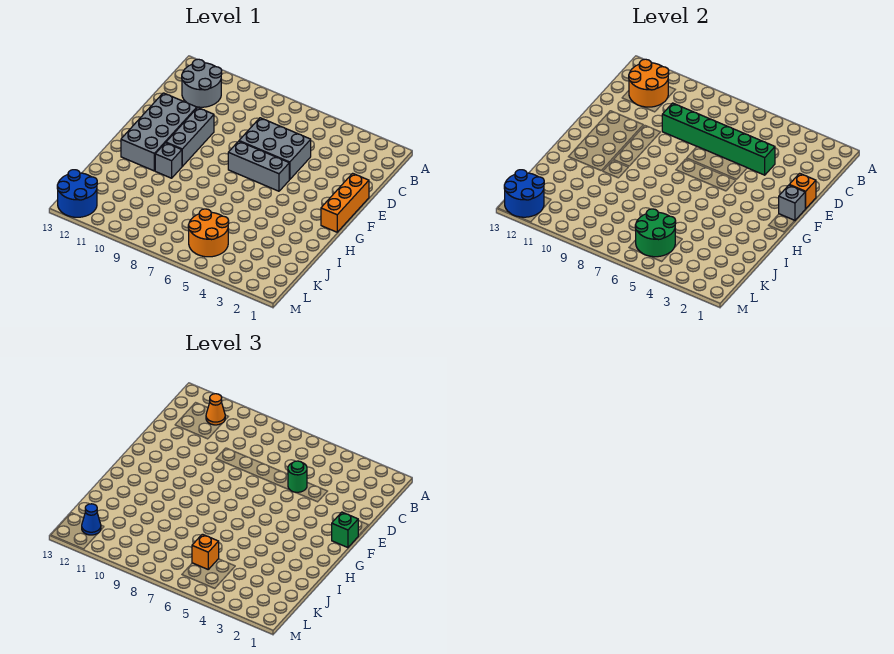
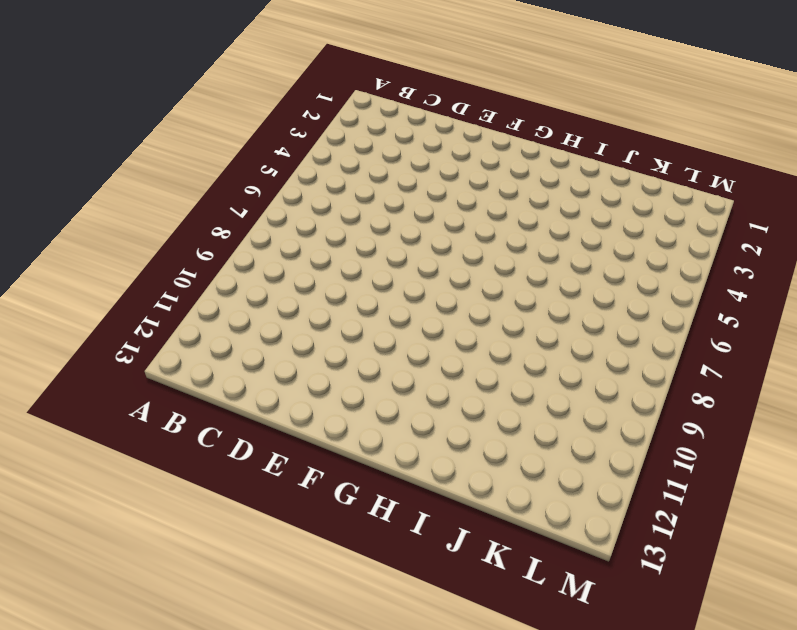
none -> grey round brick B11:C12 level 1
none -> grey brick D5:E7 level 1
none -> orange brick E1:G1 level 1

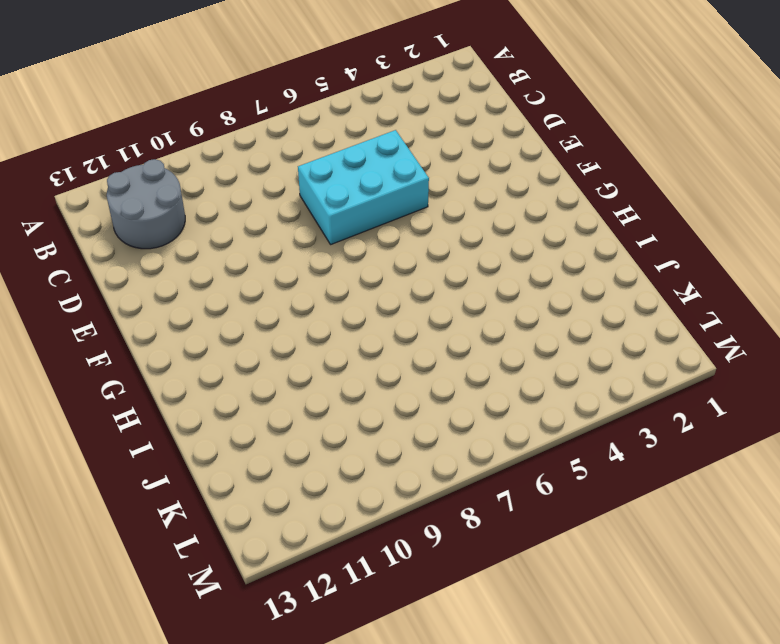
cyan brick D5:E7 level 1 -> grey brick D5:E7 level 1
none -> orange brick E1:G1 level 1
none -> grey brick E10:G10 level 1
none -> grey brick E11:H12 level 1

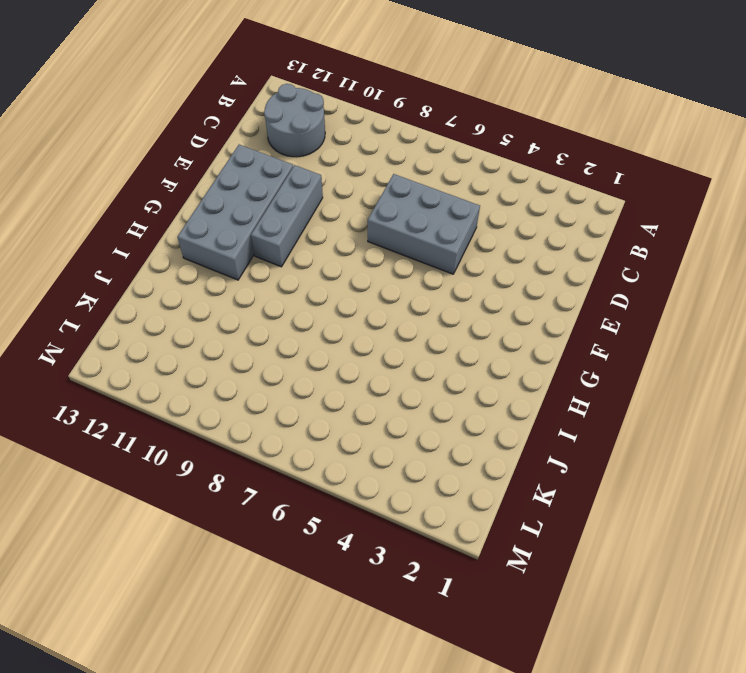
none -> orange brick E1:G1 level 1
none -> grey brick F5:F7 level 1
none -> grey brick H10 level 1

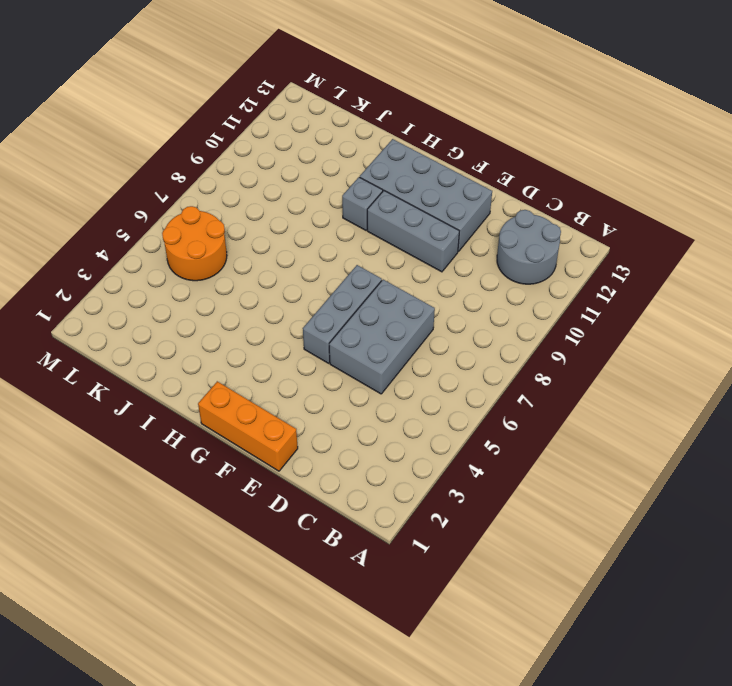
none -> blue round brick L12:M13 level 1
none -> orange round brick B11:C12 level 2
none -> green brick D4:D9 level 2

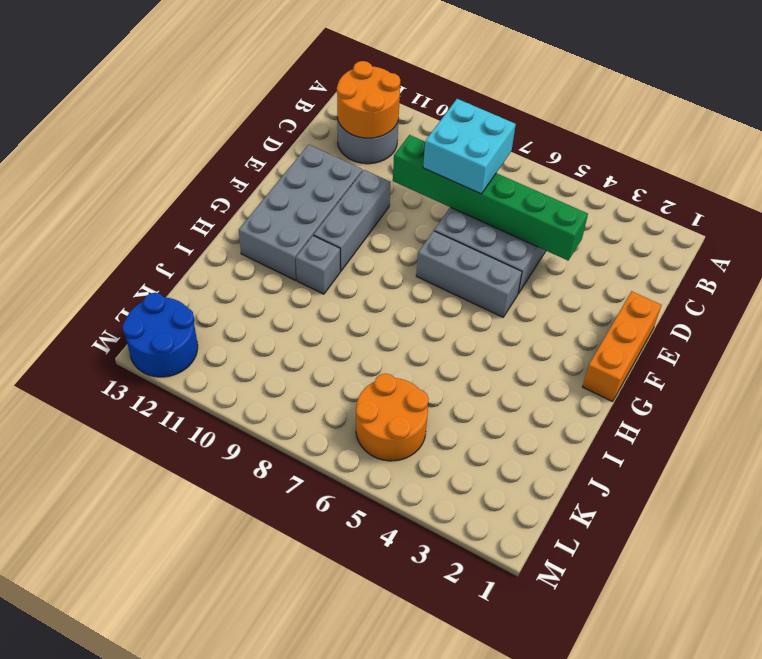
cyan brick C7:D8 level 3 -> none
none -> orange brick E1 level 2
none -> grey brick F1 level 2
none -> green round brick K5:L6 level 2

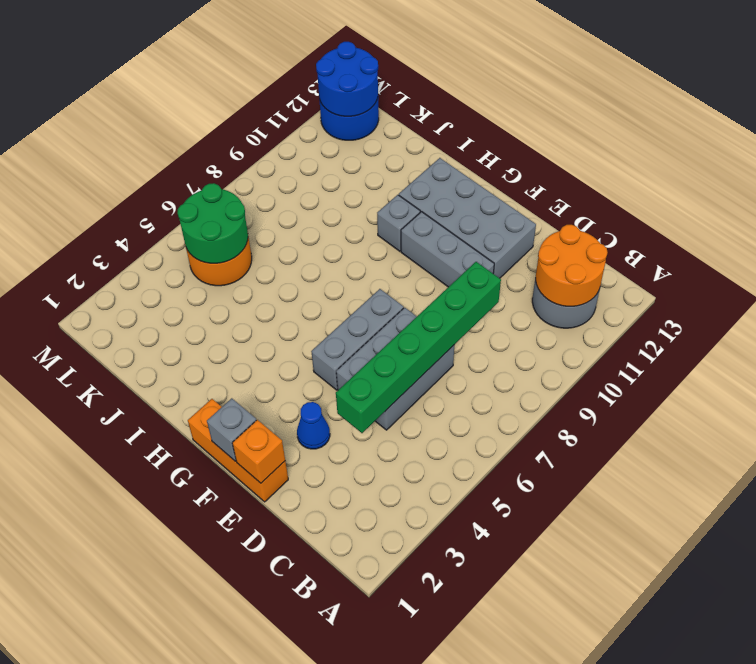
blue cone E3 level 1 -> blue cone L12 level 3
none -> orange cone B11 level 3
none -> green round brick D5 level 3
none -> green brick F1 level 3

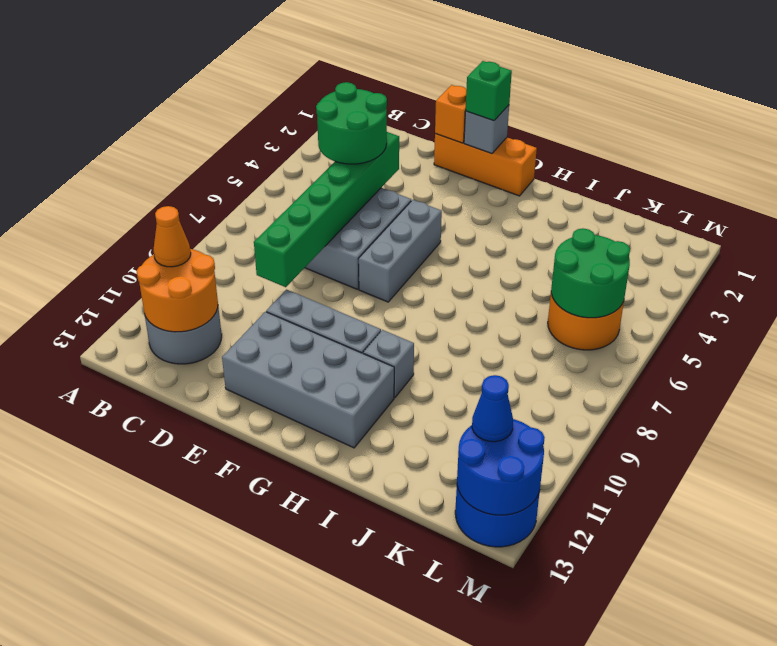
green round brick C4:D5 level 3 -> green round brick D5 level 3
none -> orange brick K6 level 3

